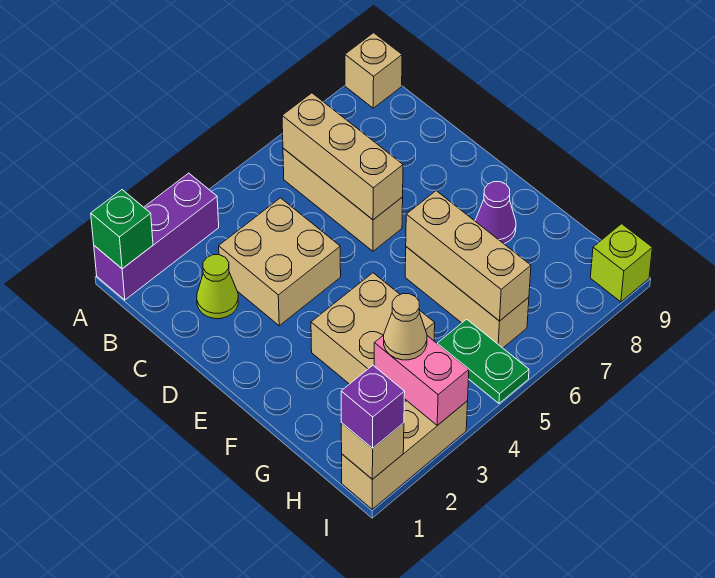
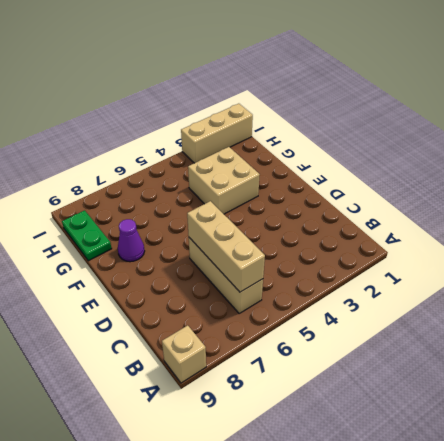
green plate G9:H9 level 1 -> green plate H5:I5 level 1
none -> purple brick A1:A3 level 1
none -> lime cone C2 level 1
none -> tan brick C3:D4 level 1

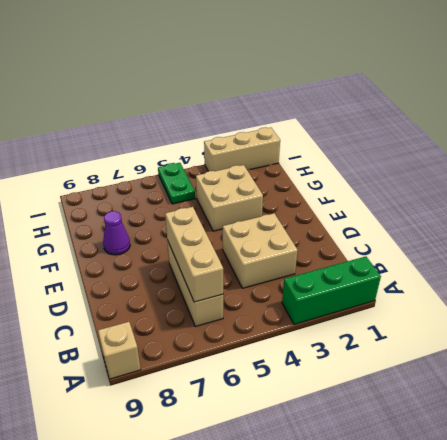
green brick A1:A3 level 1 -> purple brick A1:A3 level 1
none -> lime cone C2 level 1
none -> tan brick F6:H6 level 1
none -> lime brick I9 level 1

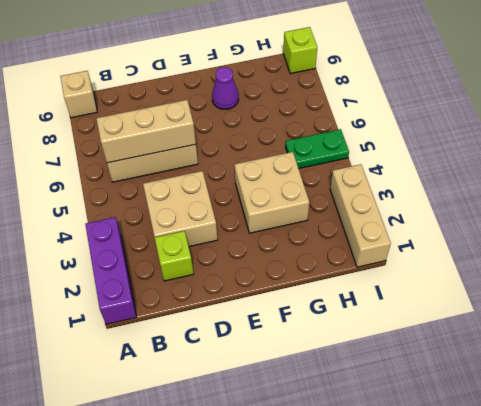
lime brick C2 level 1 -> lime cone C2 level 1
none -> tan brick F6:H6 level 1
none -> green brick A1 level 2
none -> tan brick F6:H6 level 2

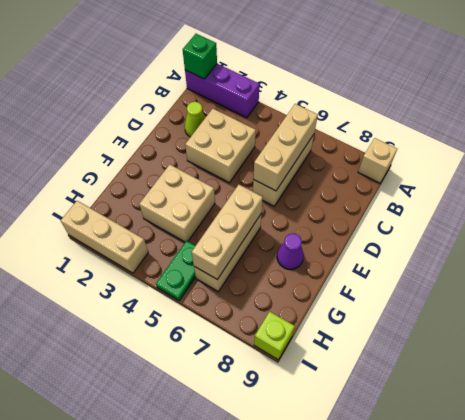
none -> pink brick H3:I3 level 2
none -> tan brick I1 level 2
none -> tan cone H3 level 3

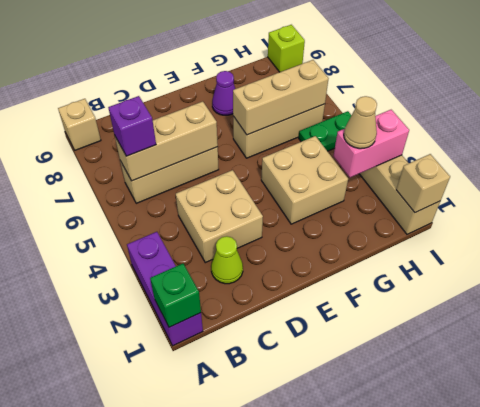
purple brick B6 level 3 -> purple brick I1 level 3

